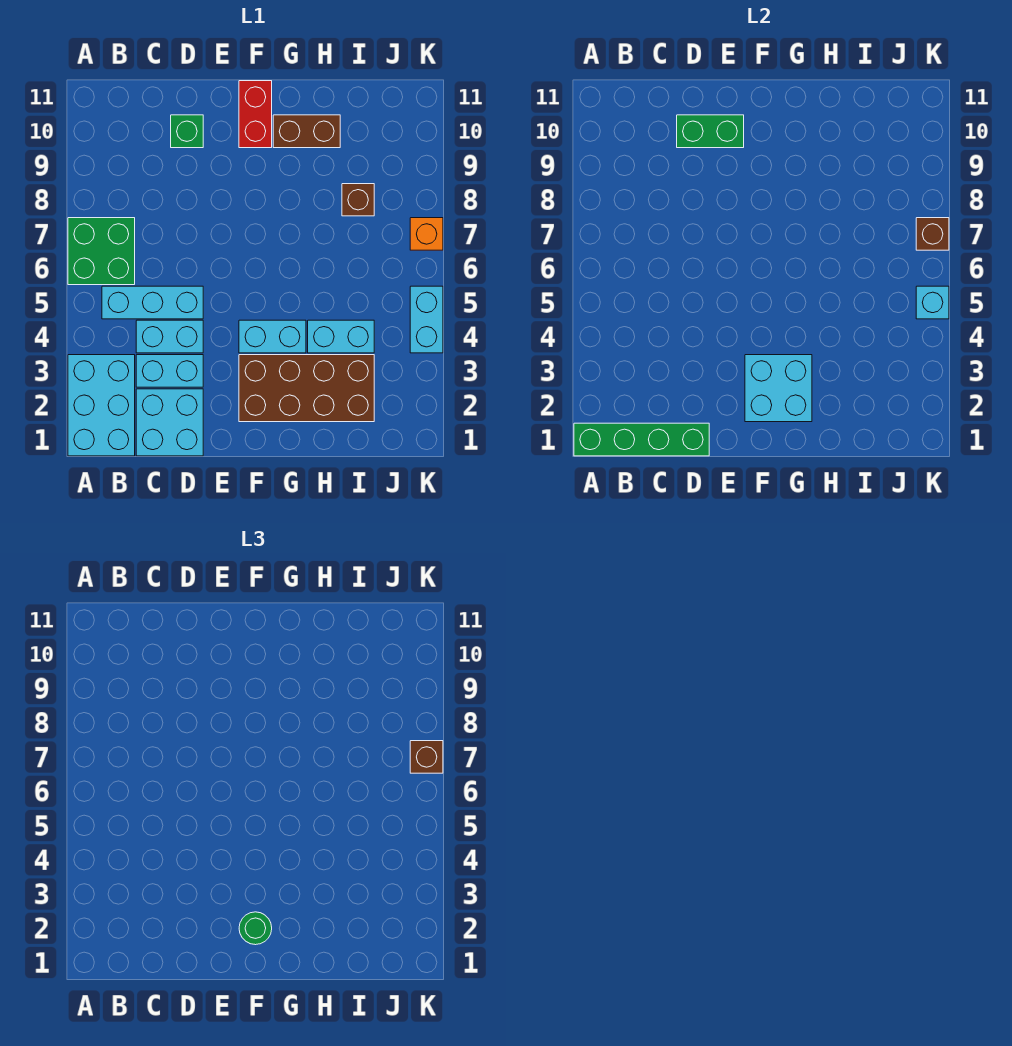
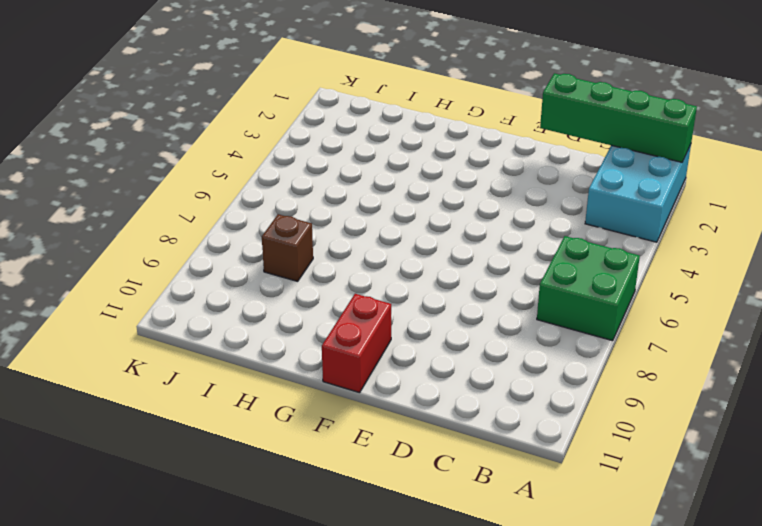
none -> cyan brick B5:D5 level 1
none -> cyan brick C1:D2 level 1
none -> cyan brick C3:D3 level 1

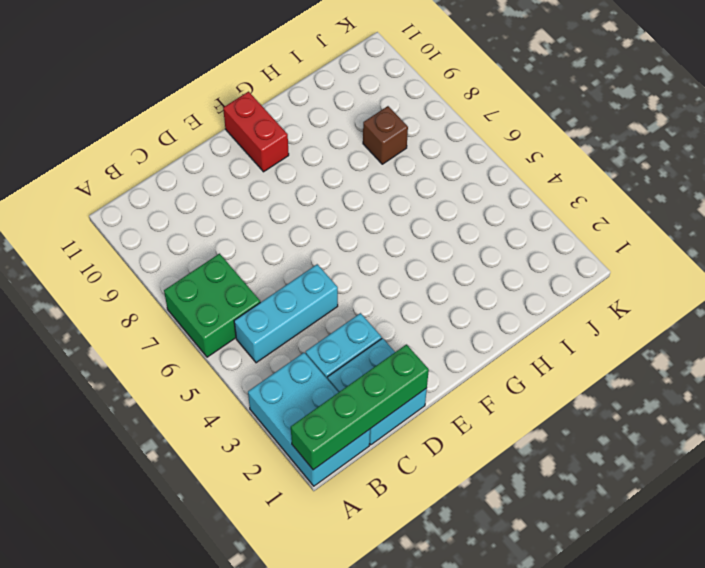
none -> cyan brick C4:D4 level 1
none -> green brick D10 level 1
none -> brown brick F2:I3 level 1

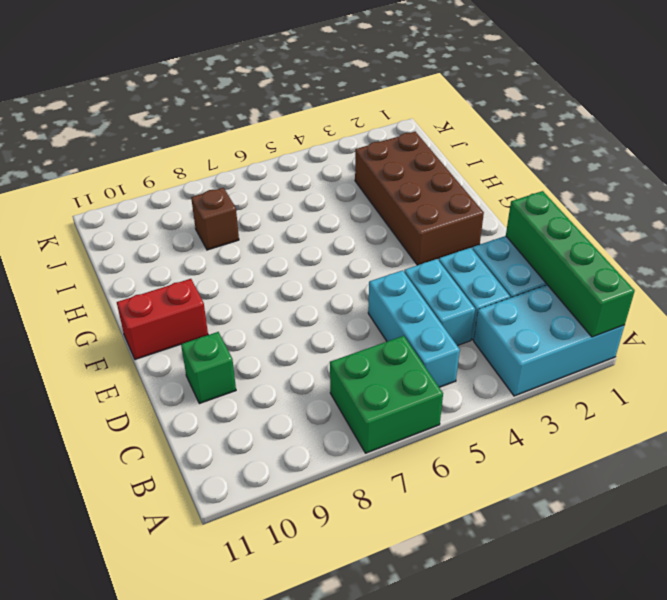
none -> cyan brick F4:G4 level 1
none -> brown brick G10:H10 level 1
none -> cyan brick H4:I4 level 1

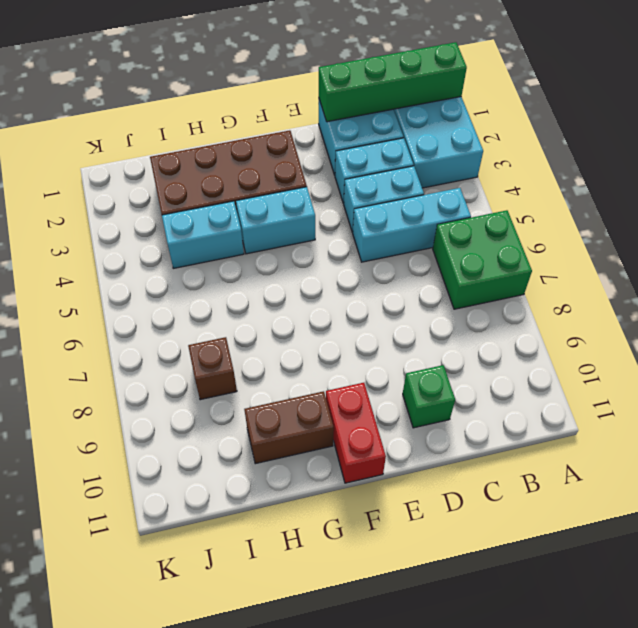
none -> cyan brick K4:K5 level 1
none -> orange brick K7 level 1
none -> green brick D10:E10 level 2

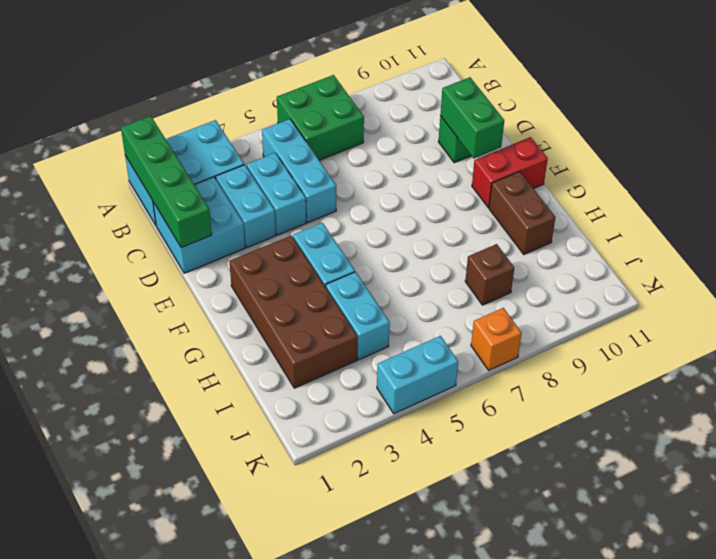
none -> cyan brick F2:G3 level 2
none -> cyan brick K5 level 2
none -> brown brick K7 level 2

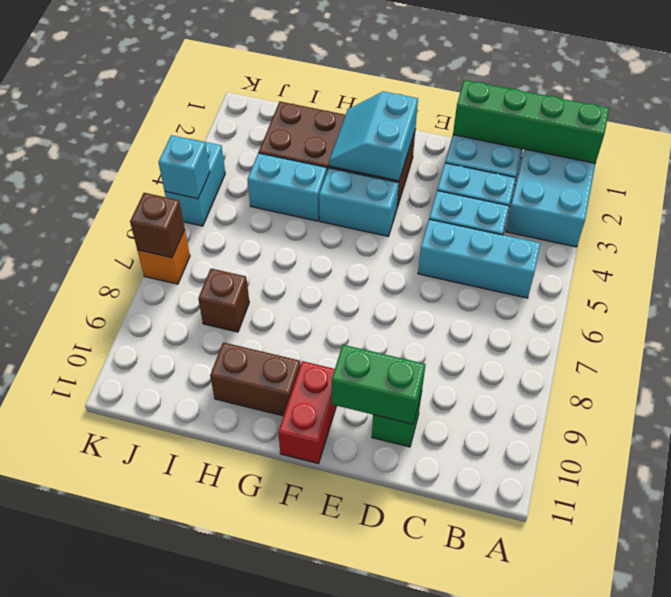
cyan slope F2:G3 level 2 top F -> cyan brick F2:G3 level 2
none -> green brick A6:B7 level 1
none -> green round brick F2 level 3
none -> brown brick K7 level 3

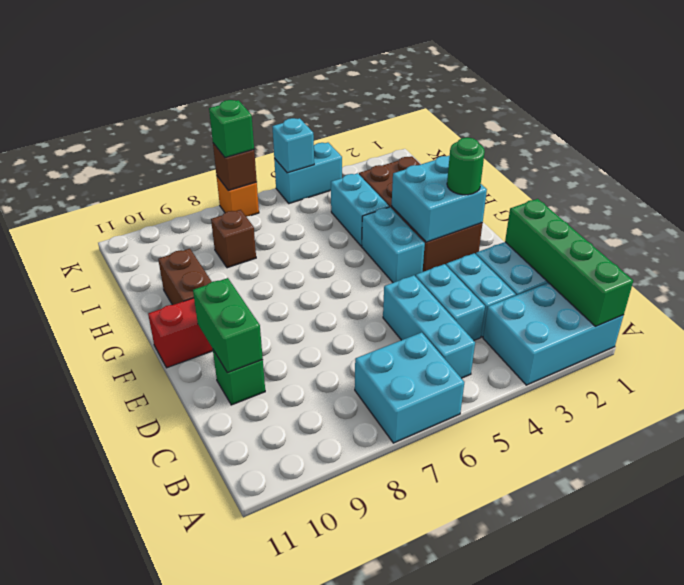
cyan brick A6:B7 level 1 -> green brick A6:B7 level 1
green brick K7 level 3 -> brown brick K7 level 3

